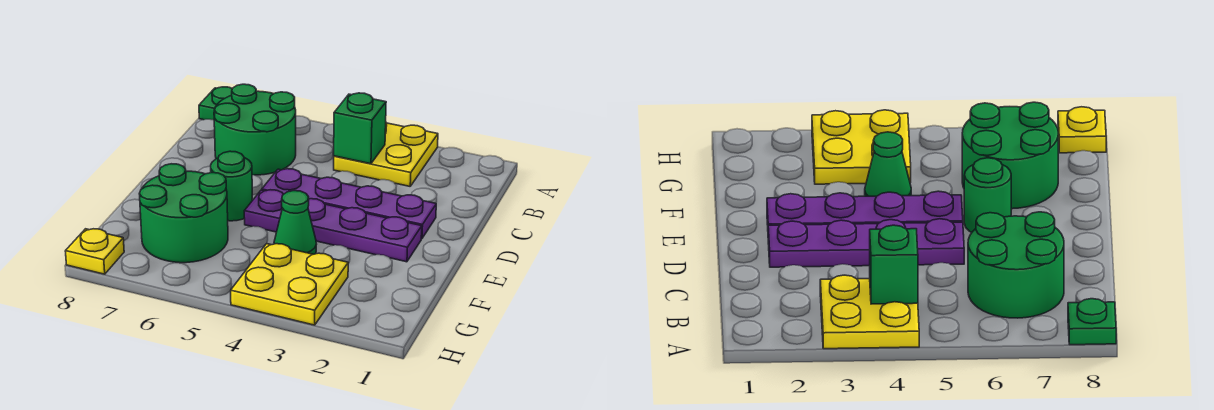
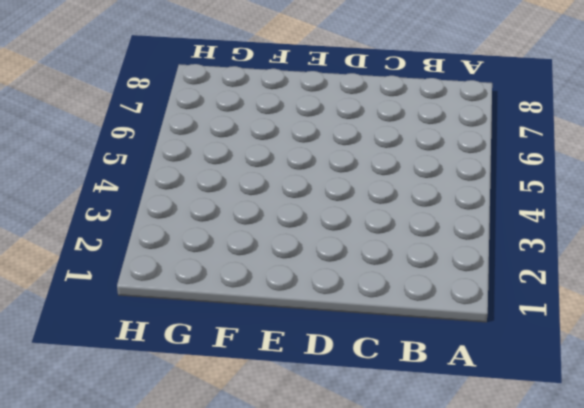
none -> yellow plate A3:B4 level 1
none -> green plate A8 level 1

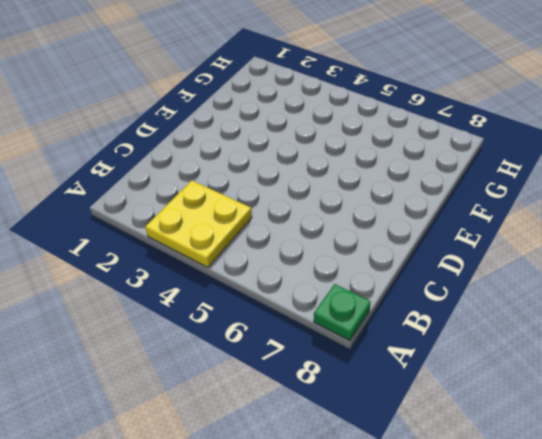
none -> green round brick B6:C7 level 1
none -> purple plate D2:D5 level 1

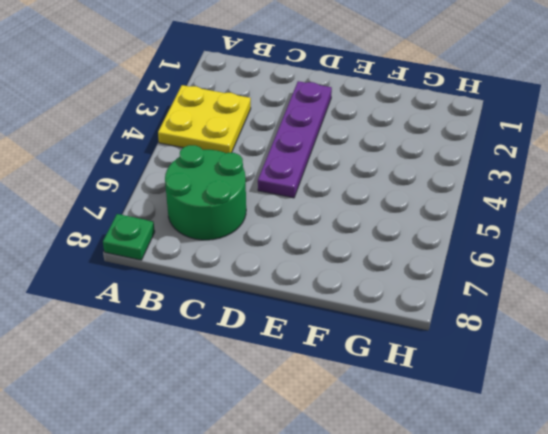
none -> purple plate E2:E5 level 1
none -> green round brick E6 level 1

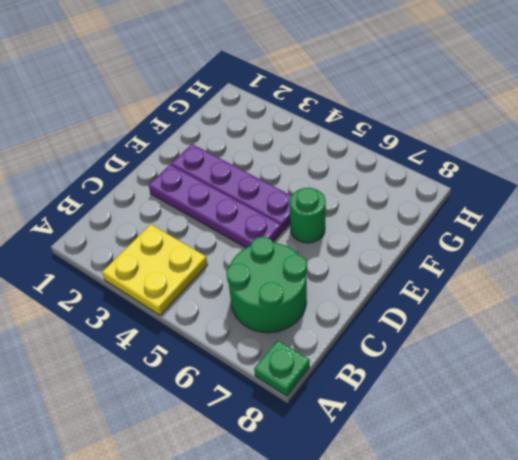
none -> green cone F4 level 1
none -> green round brick F6:G7 level 1

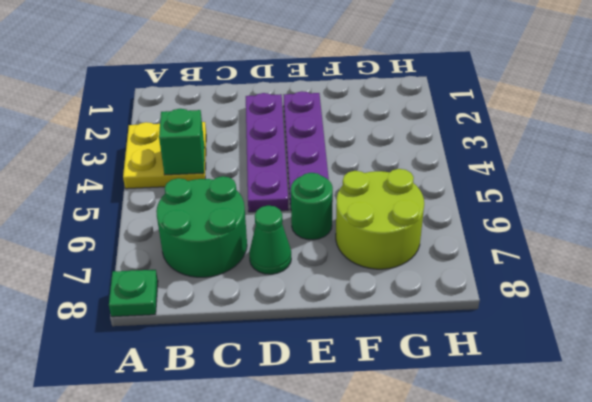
green cone D7 level 1 -> green cone F4 level 1
lime round brick F6:G7 level 1 -> green round brick F6:G7 level 1
none -> yellow plate G3:H4 level 1
none -> yellow plate H8 level 1

